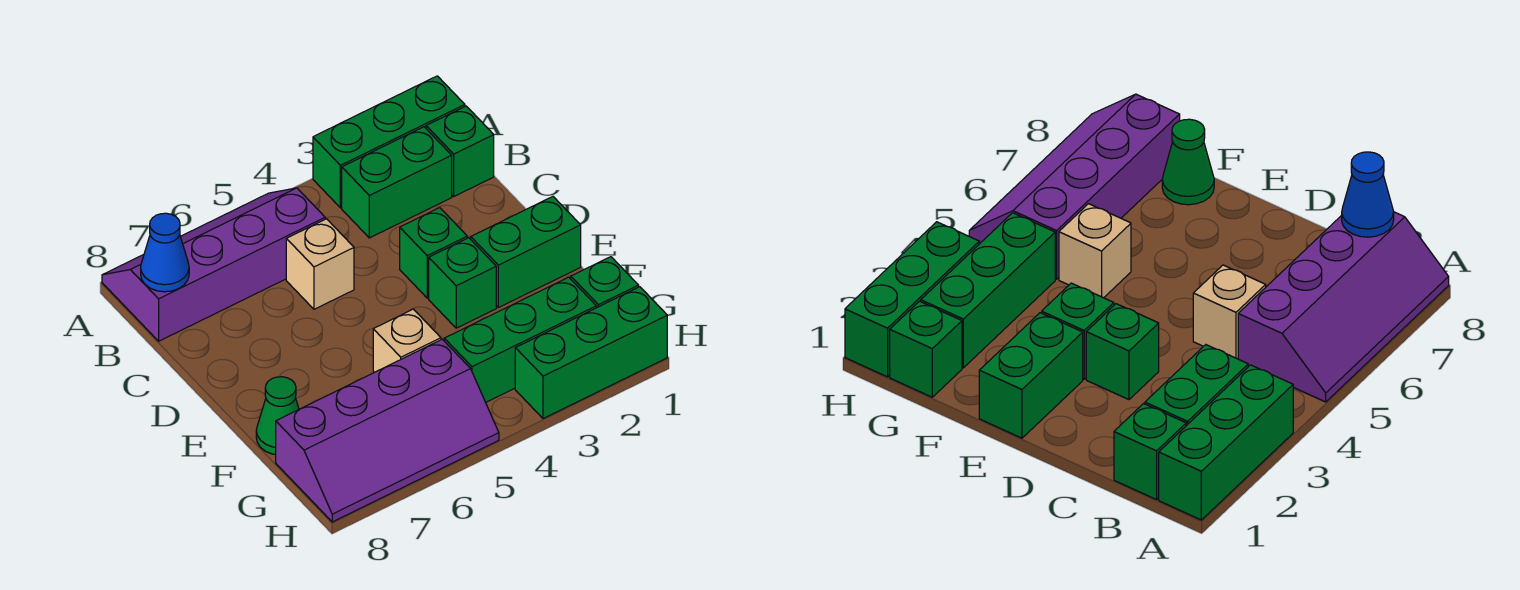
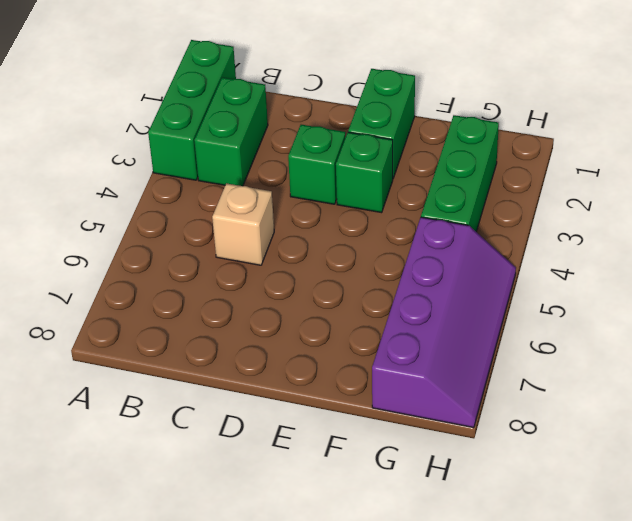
none -> purple slope A5:B8 level 1 top B
none -> green brick B1 level 1
none -> tan brick F5 level 1

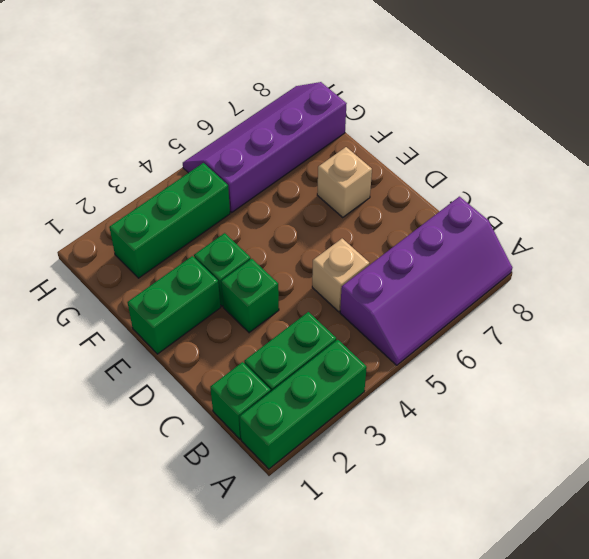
tan brick E7 level 1 -> tan brick F5 level 1
none -> green cone F8 level 1
none -> green brick G1 level 1
none -> green brick H1:H3 level 1

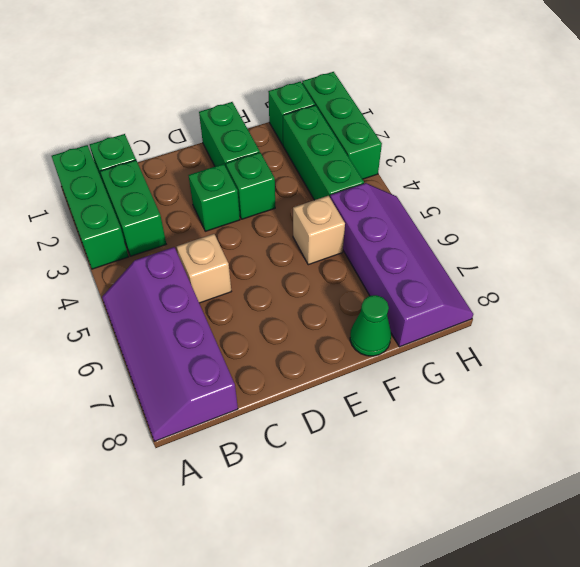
none -> blue cone B8 level 2

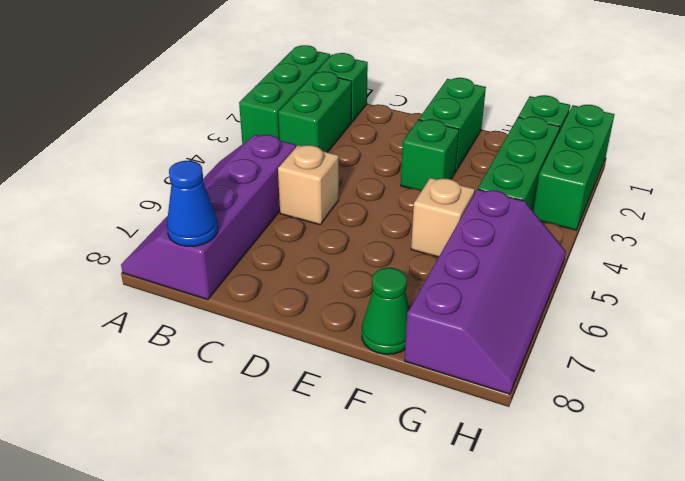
none -> green brick D3 level 1

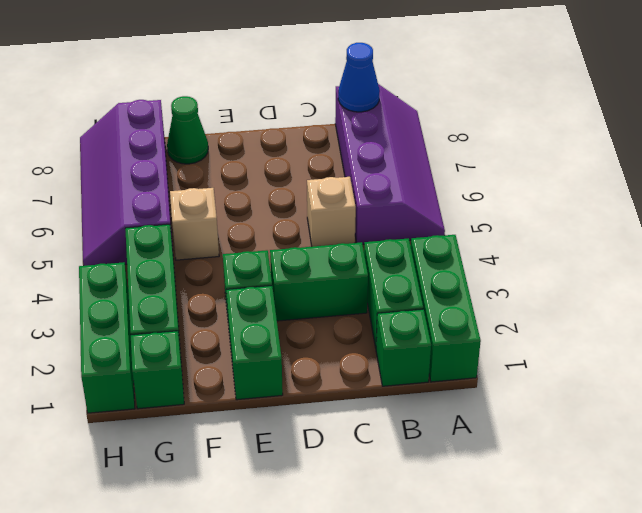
green brick C3:D3 level 1 -> green brick D3 level 1

